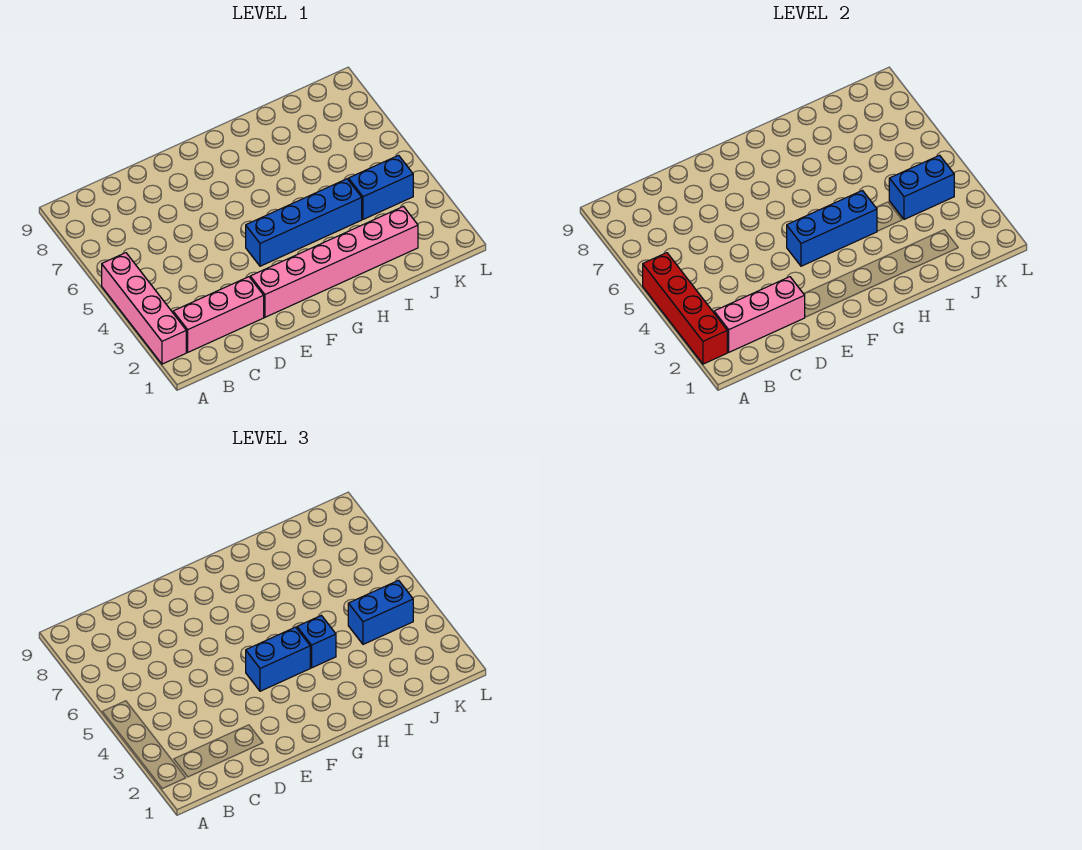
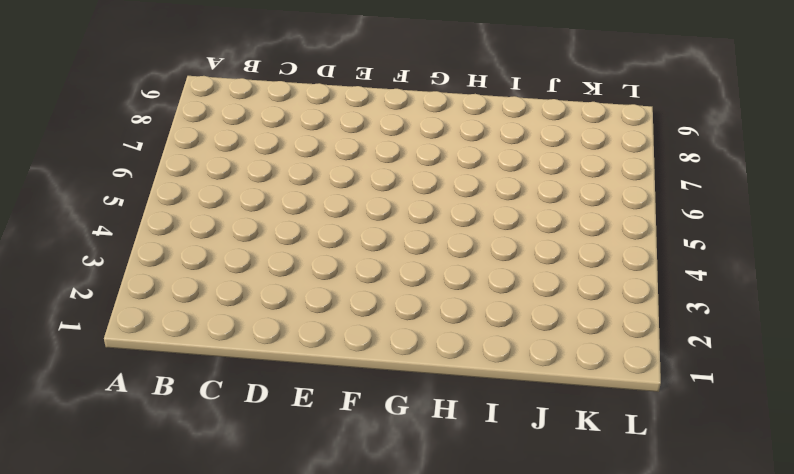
none -> pink brick A2:A5 level 1
none -> pink brick B2:D2 level 1
none -> pink brick E2:J2 level 1

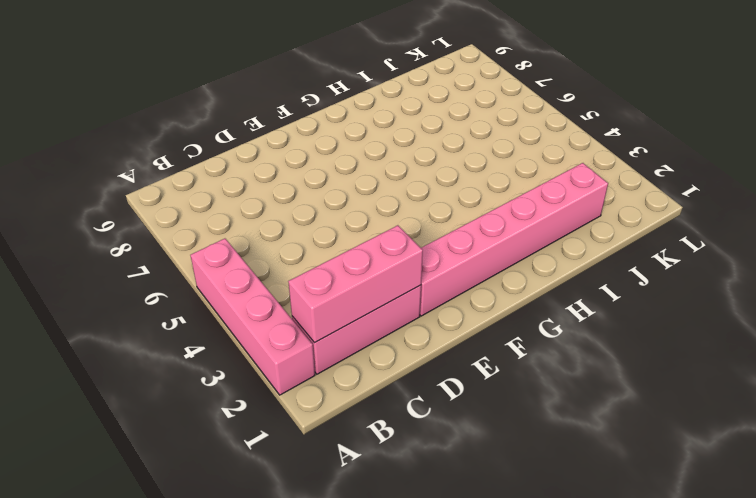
none -> blue brick F4:I4 level 1
none -> blue brick J4:K4 level 1
none -> red brick A2:A5 level 2

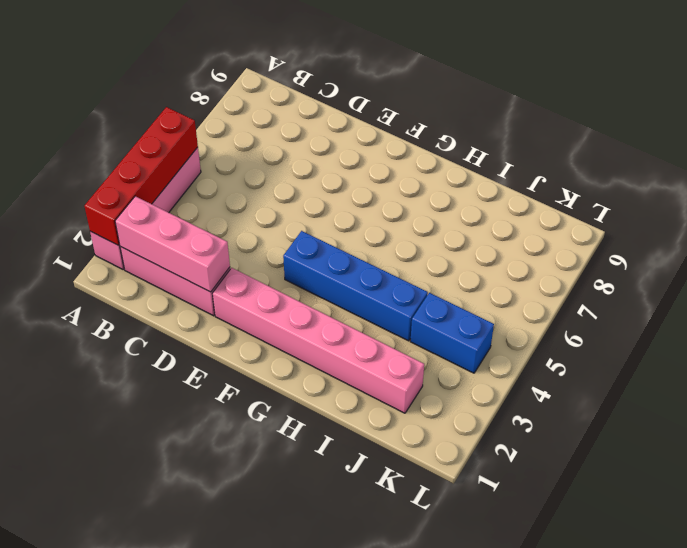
none -> blue brick F4:H4 level 2
none -> blue brick J4:K4 level 2
none -> blue brick F4:G4 level 3

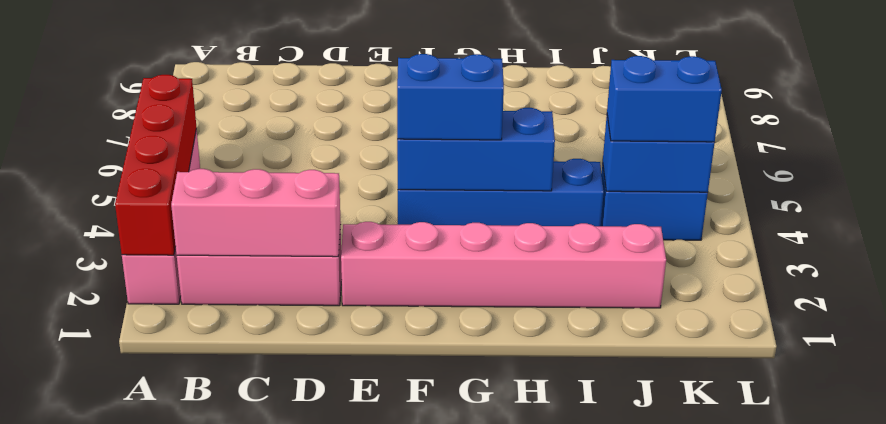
none -> blue brick H4 level 3

